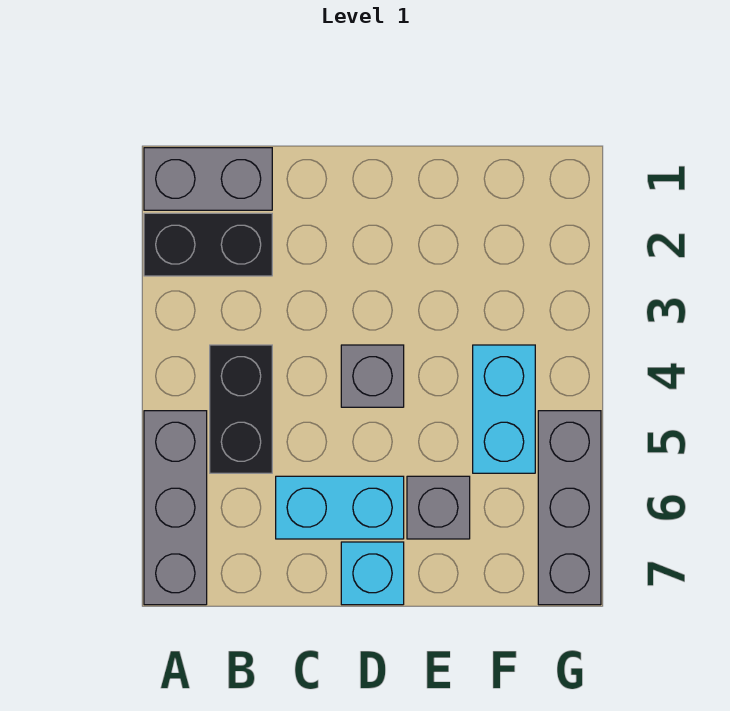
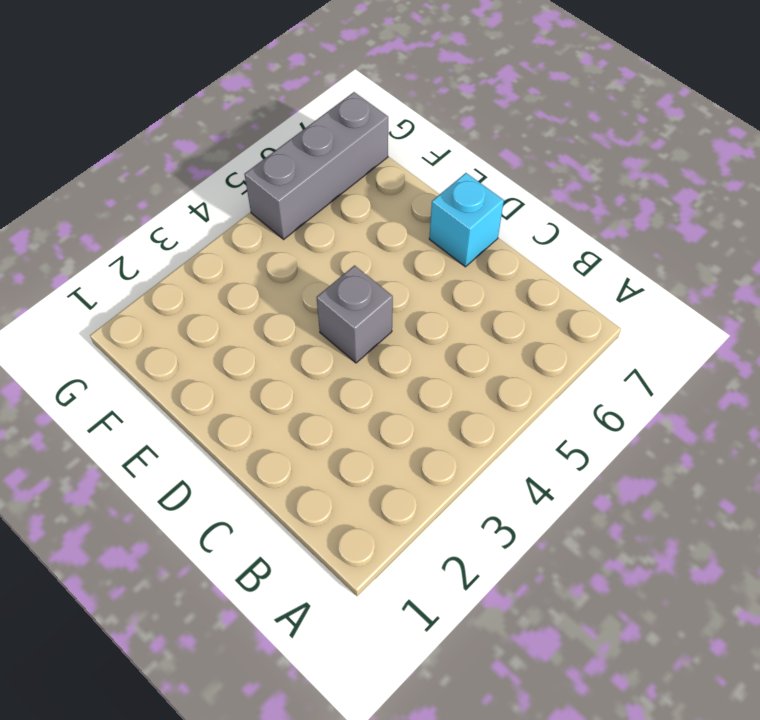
none -> grey brick A1:B1 level 1
none -> black brick A2:B2 level 1

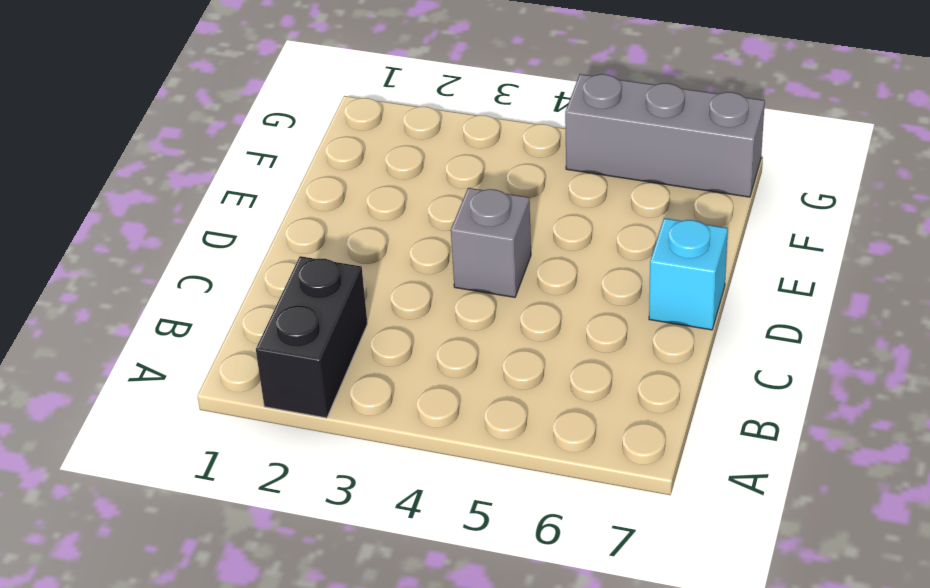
none -> grey brick A1:B1 level 1
none -> grey brick A5:A7 level 1

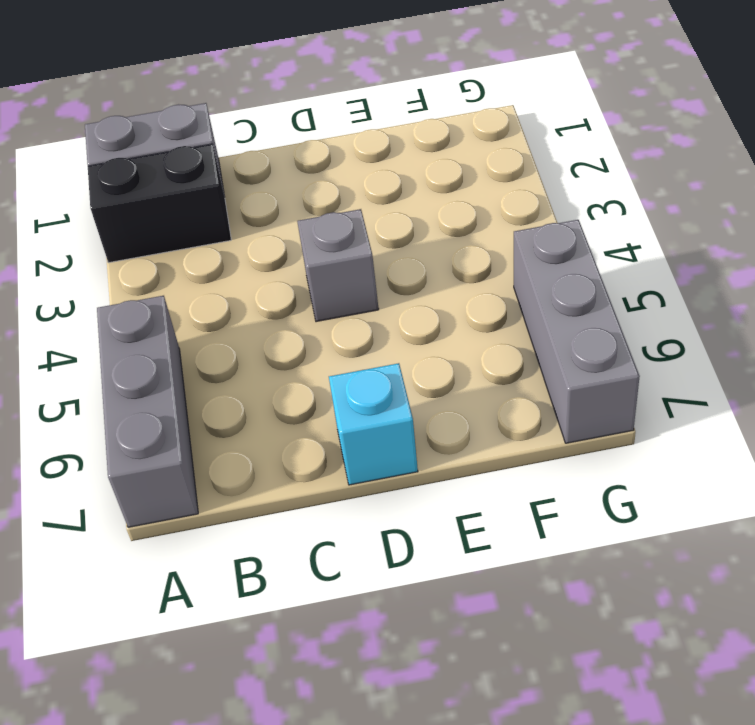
none -> black brick B4:B5 level 1
none -> cyan brick C6:D6 level 1

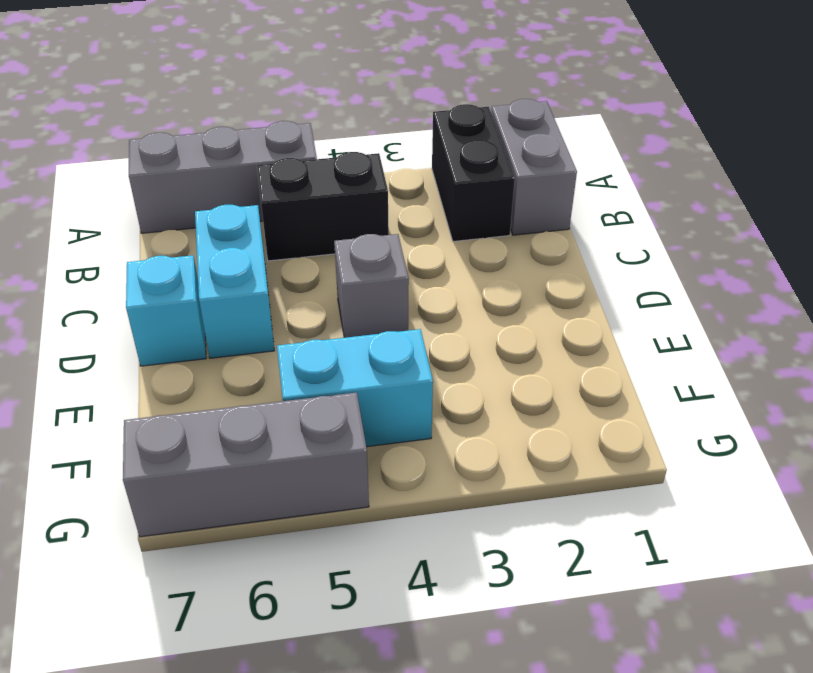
none -> grey brick E6 level 1

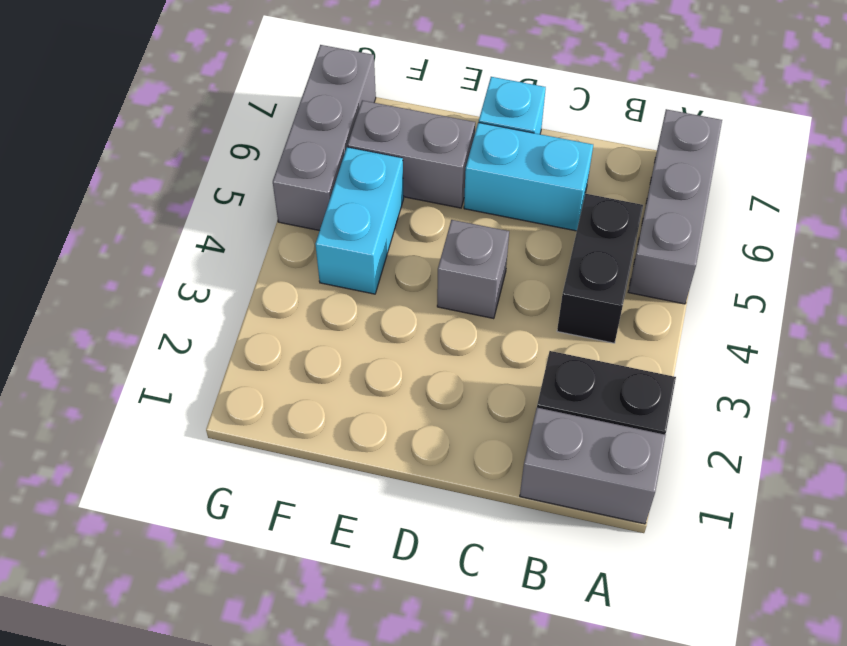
grey brick E6:F6 level 1 -> grey brick E6 level 1

